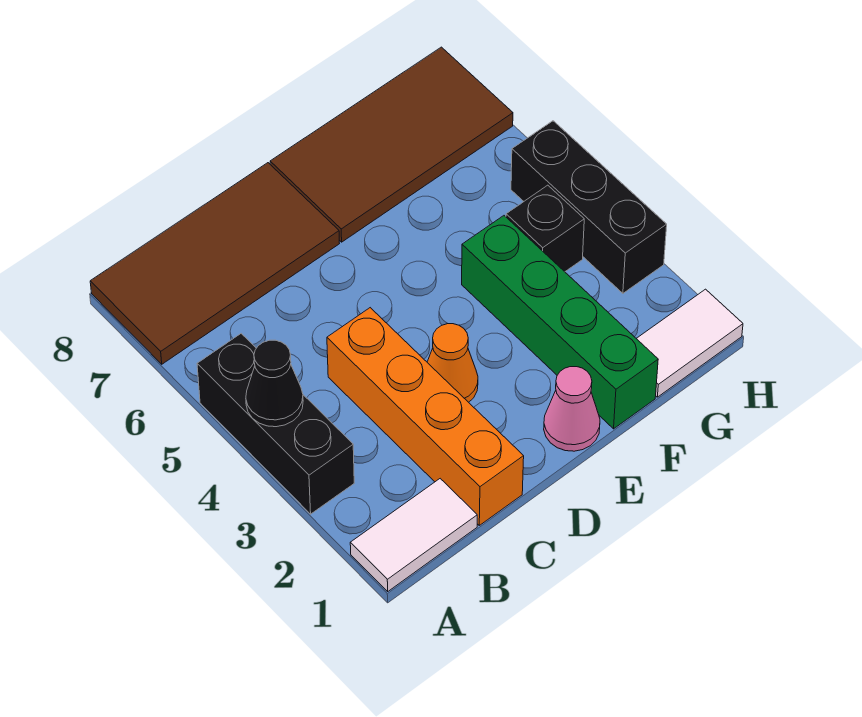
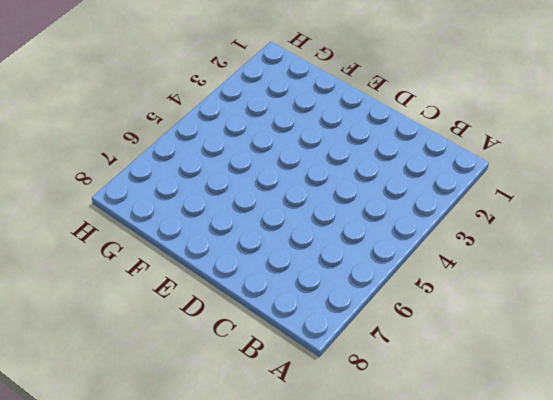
none -> white tile A1:B1 level 1
none -> black brick A3:A5 level 1
none -> brown tile A7:D8 level 1

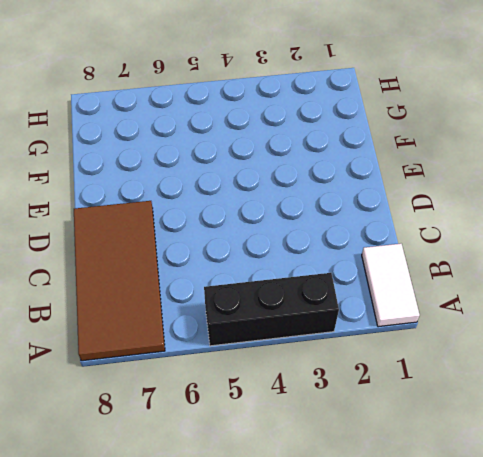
none -> orange brick C1:C4 level 1
none -> orange cone D3 level 1
none -> pink cone E1 level 1

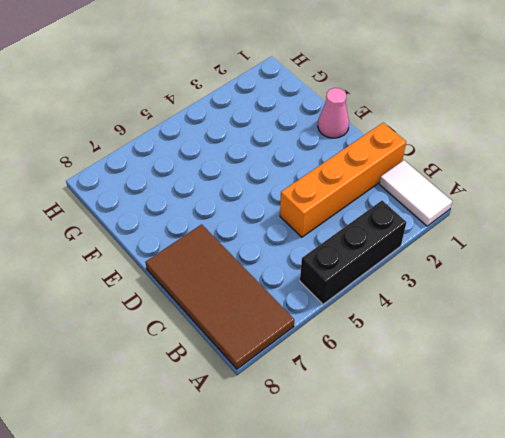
none -> orange cone D3 level 1
none -> brown tile E7:H8 level 1
none -> green brick F1:F4 level 1

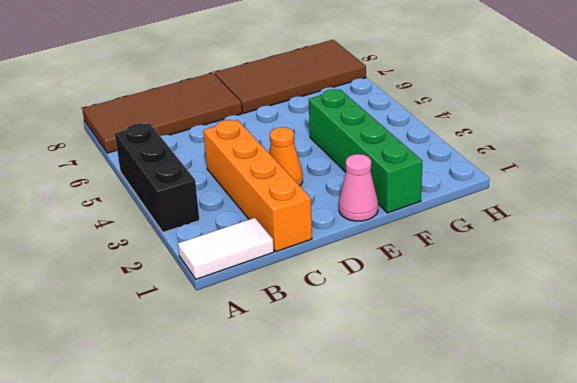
none -> white tile G1:H1 level 1
none -> black brick G4 level 1
none -> black brick H3:H5 level 1

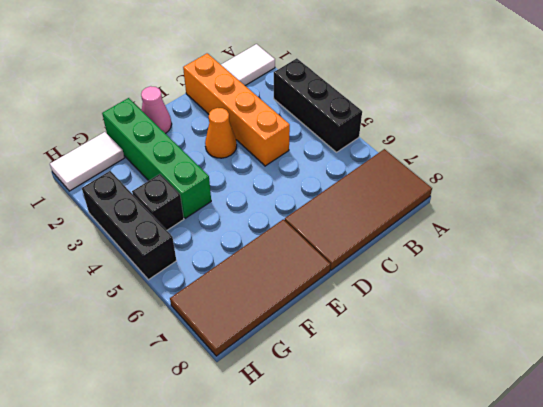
none -> black cone A4 level 2

